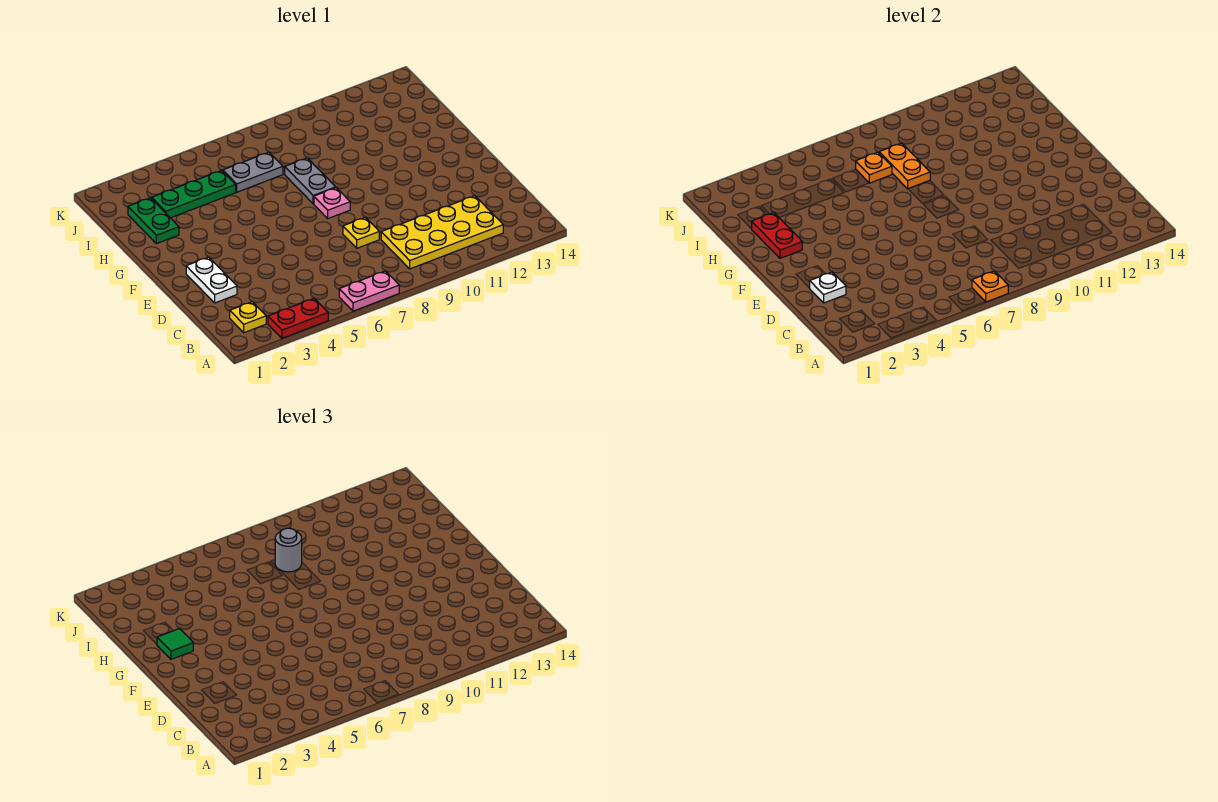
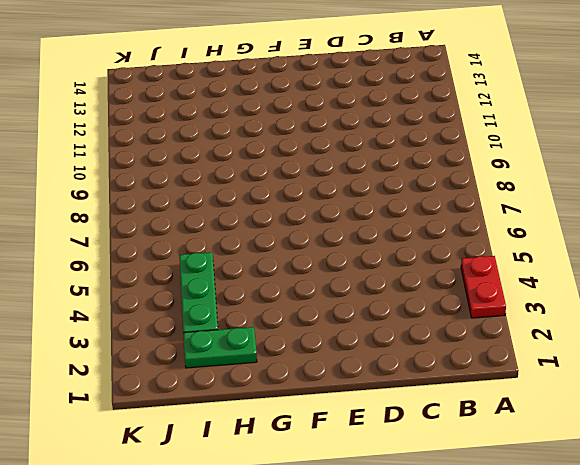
none -> pink plate A6:A7 level 1
none -> yellow plate B2 level 1
none -> yellow plate B9:C12 level 1

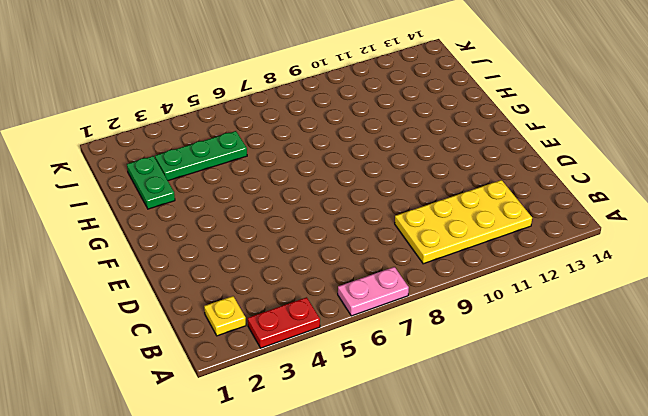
none -> white plate D2:E2 level 1
none -> yellow plate D8 level 1
none -> pink plate F8 level 1

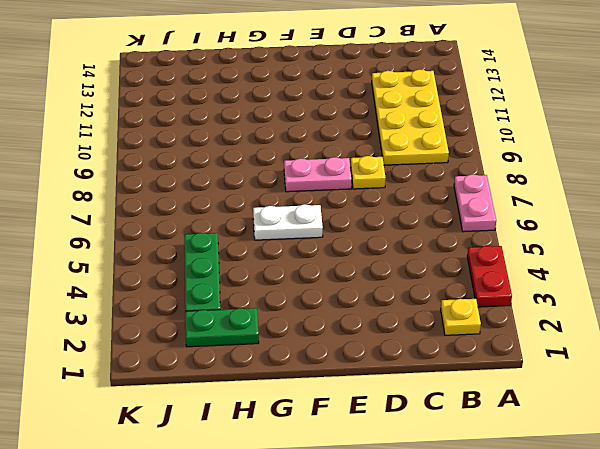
pink plate E8:F8 level 1 -> pink plate F8 level 1
white plate F6:G6 level 1 -> white plate D2:E2 level 1
none -> grey plate G8:H8 level 1
none -> grey plate I6:I7 level 1
none -> orange plate A7 level 2

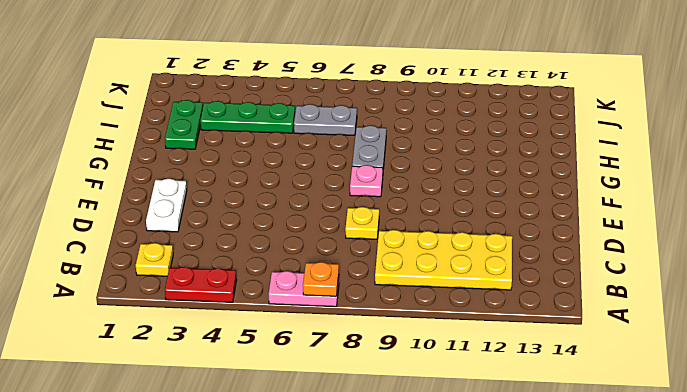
none -> white plate D2 level 2
none -> red plate G2:H2 level 2
none -> orange plate H8:I8 level 2

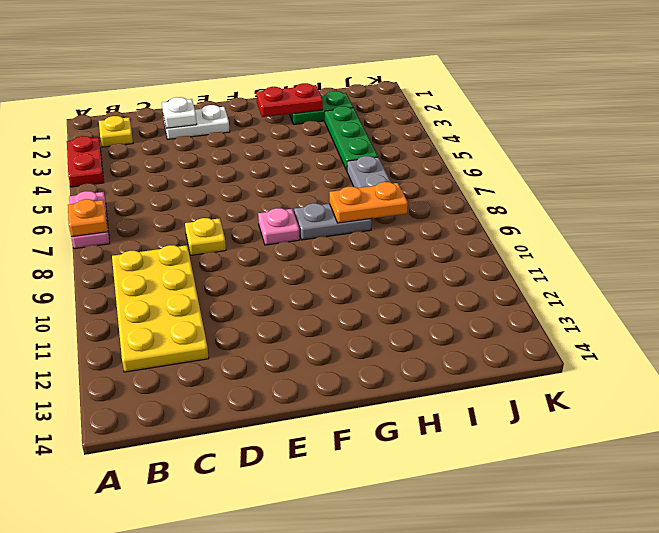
none -> orange plate I7 level 2
none -> green tile G2 level 3
none -> grey round brick I8 level 3

